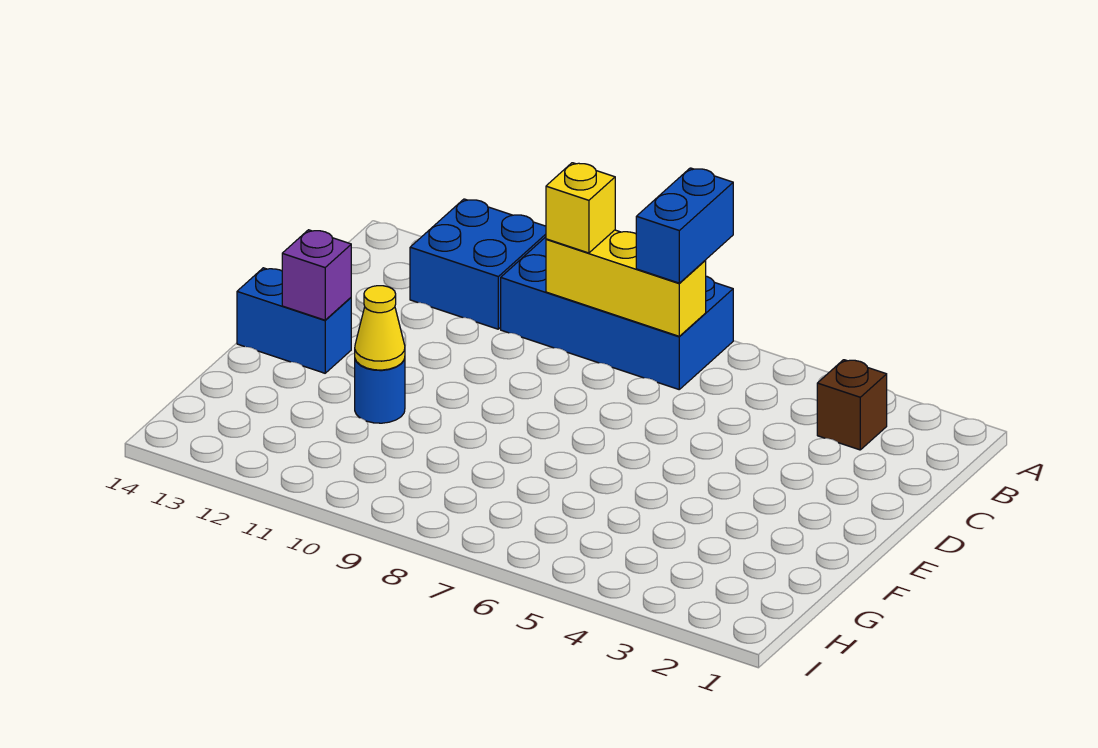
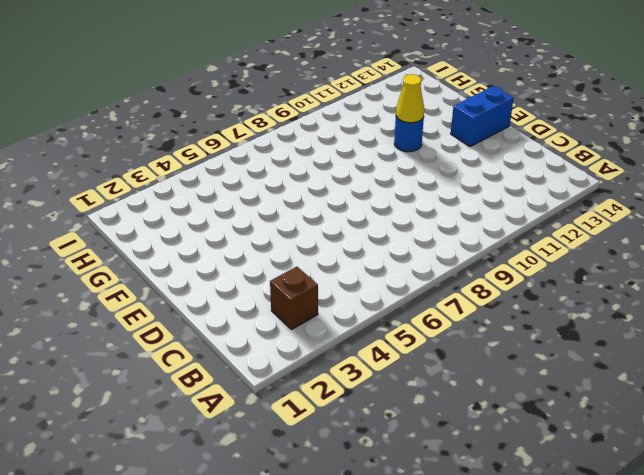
none -> blue brick A7:B10 level 1
none -> blue brick A11:B12 level 1

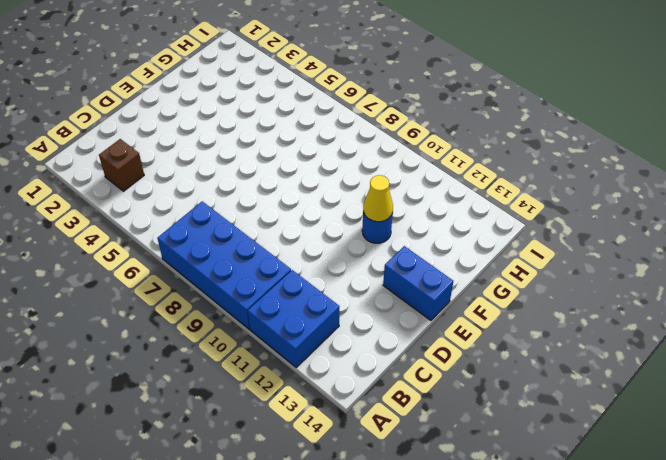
none -> yellow brick B7:B9 level 2
none -> purple brick E13 level 2

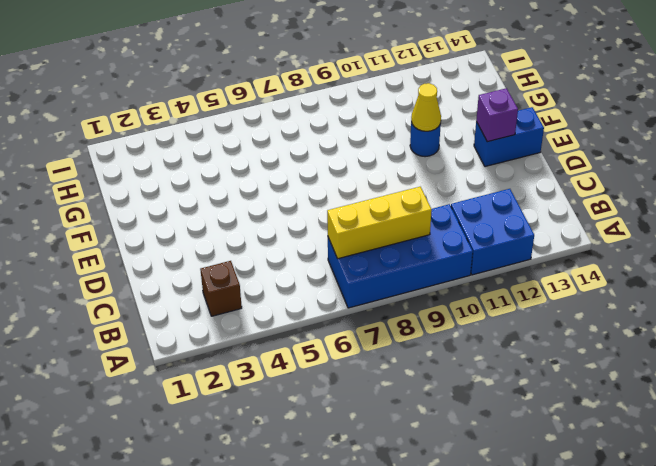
none -> blue brick A7:B7 level 3
none -> yellow brick B9 level 3

